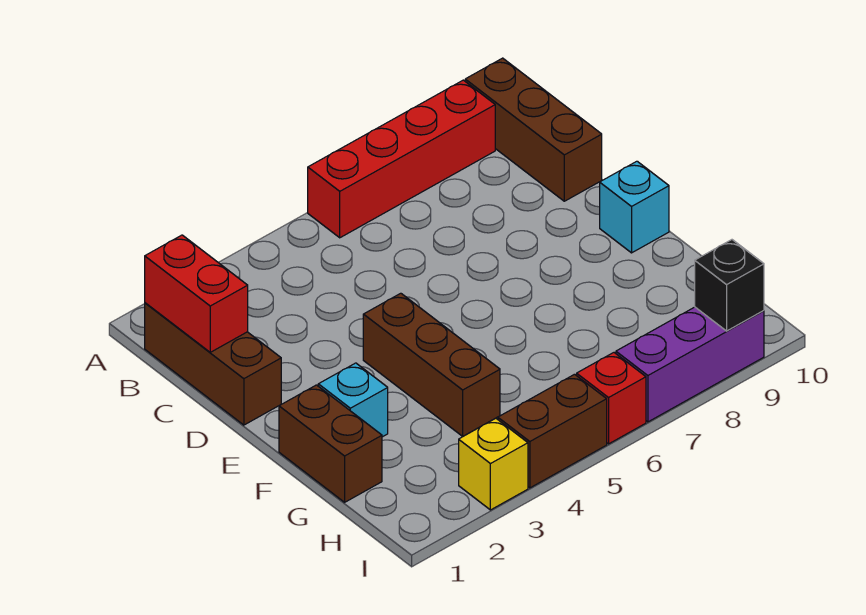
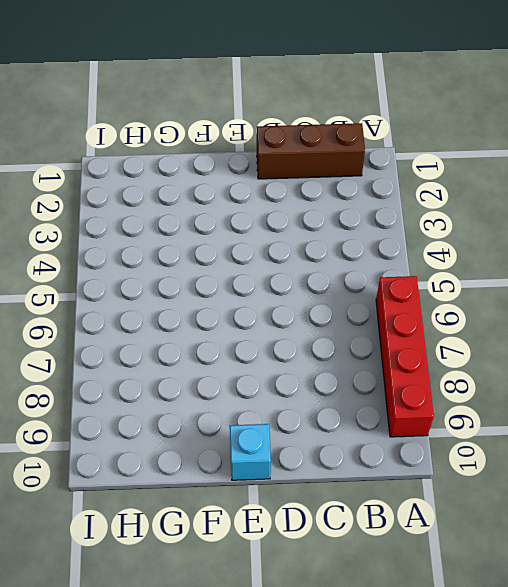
none -> brown brick A10:C10 level 1
none -> brown brick E4:G4 level 1
none -> brown brick F1:G1 level 1

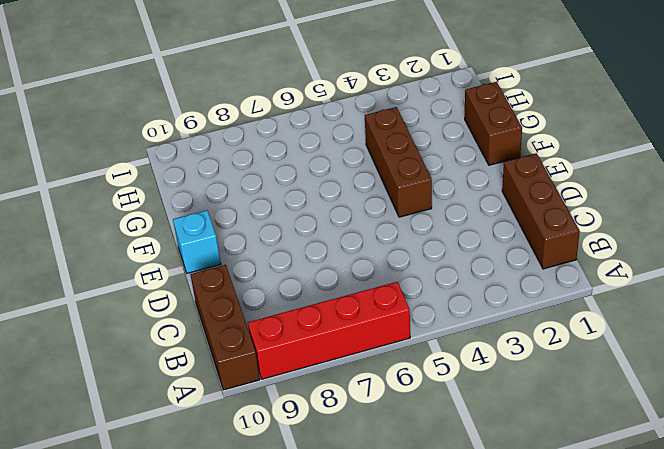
none -> cyan brick F2 level 1
none -> yellow brick I3 level 1
none -> brown brick I4:I5 level 1

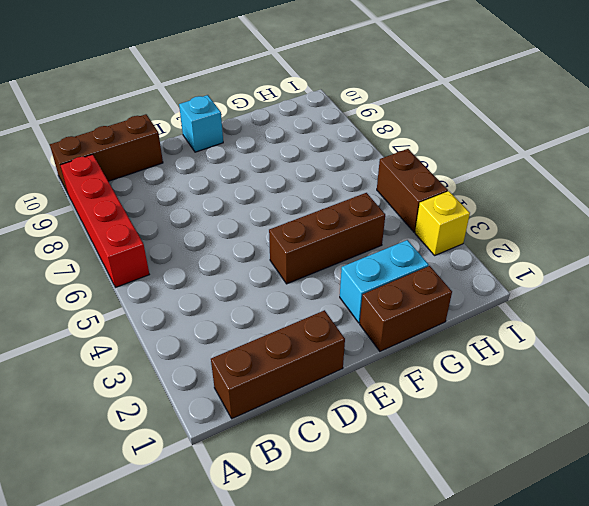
cyan brick F2:G2 level 1 -> cyan brick F2 level 1
none -> red brick I6 level 1
none -> purple brick I7:I9 level 1
none -> red brick B1:C1 level 2

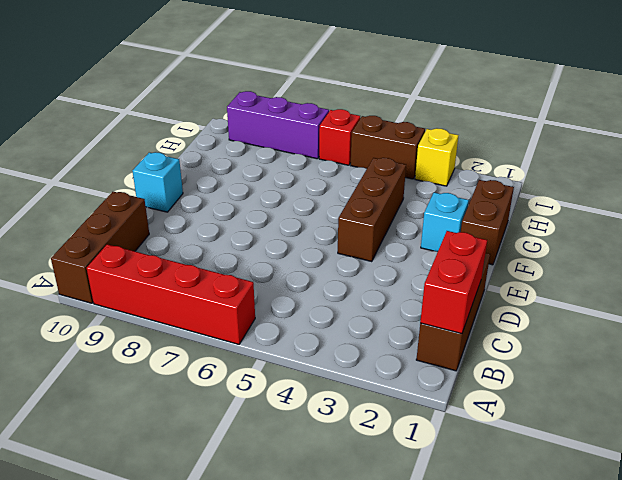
none -> black brick I9 level 2

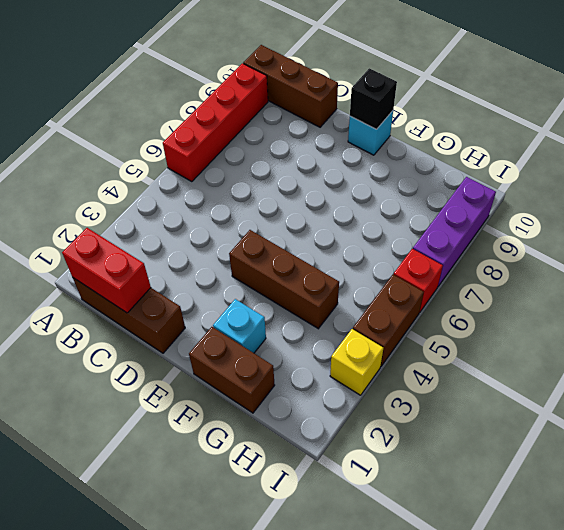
black brick E10 level 2 -> black brick I9 level 2

